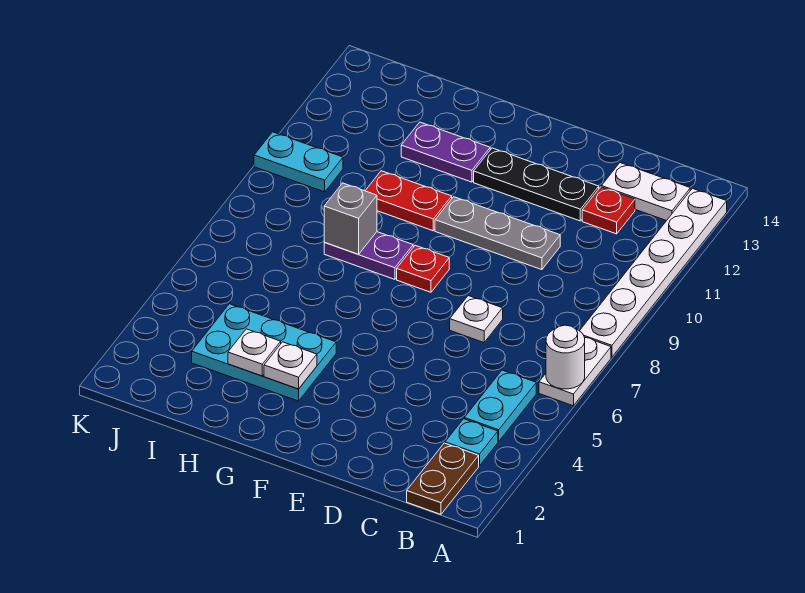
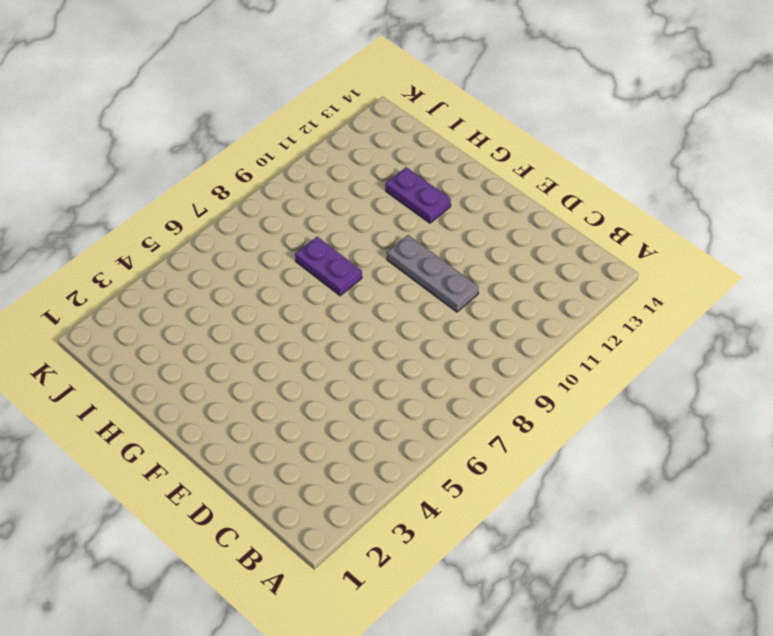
none -> white plate A6:A7 level 1
none -> white plate A8:A13 level 1
none -> brown plate B1:B2 level 1

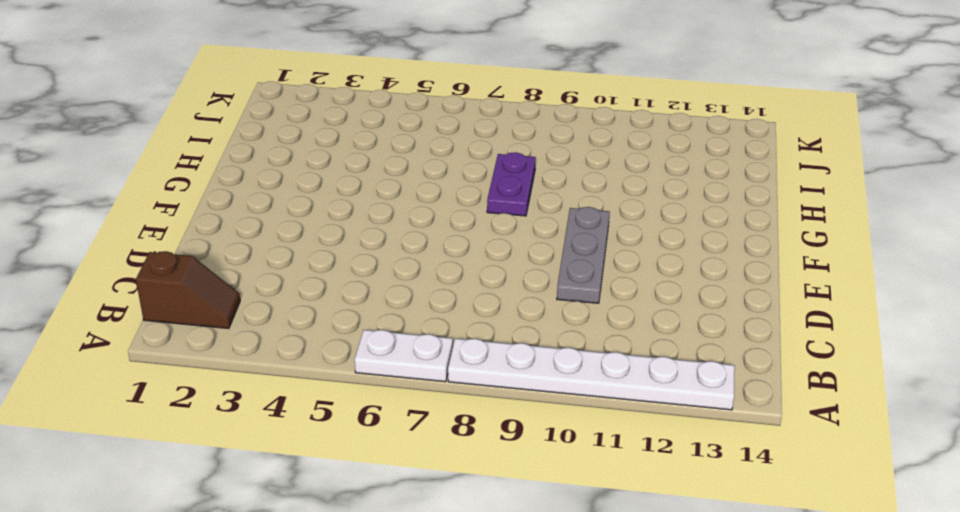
brown slope B1:B2 level 1 top 1 -> brown plate B1:B2 level 1
none -> cyan plate B3 level 1
none -> cyan plate B4:B5 level 1
none -> white plate B13:C13 level 1

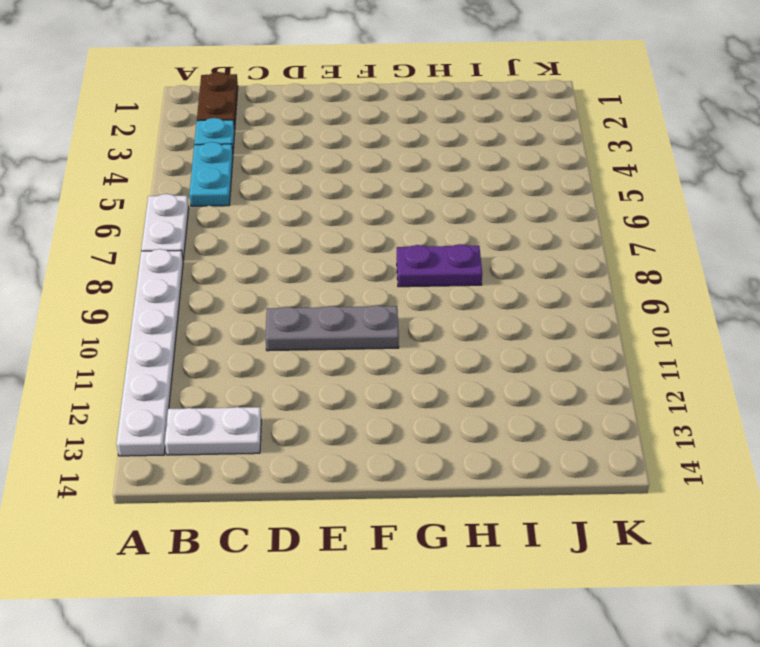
none -> red plate C12 level 1
none -> white plate D7 level 1
none -> black plate D12:F12 level 1

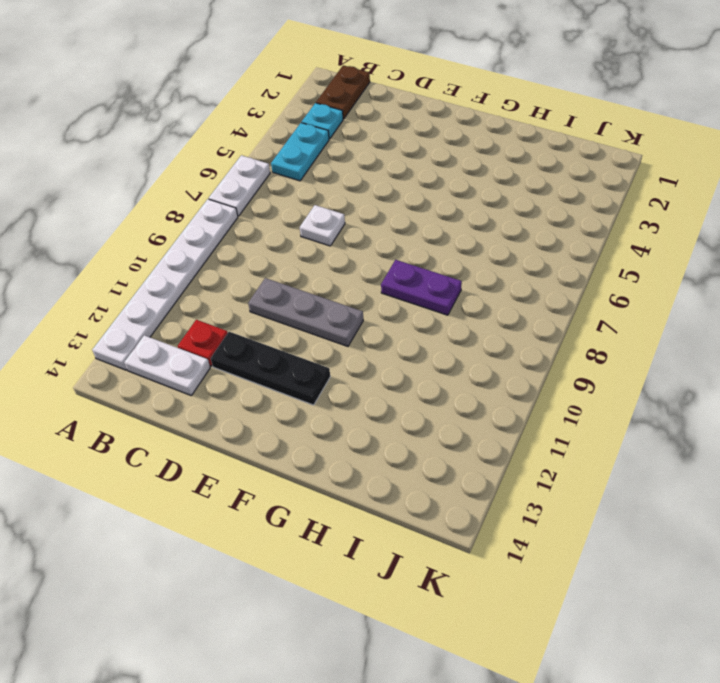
none -> red plate F8 level 1
none -> cyan plate G3:I4 level 1
none -> red plate G10:H10 level 1

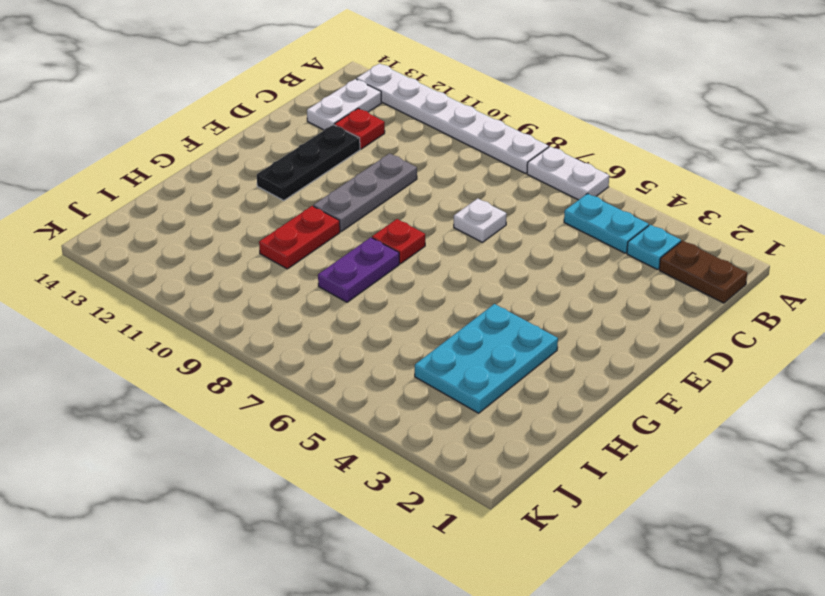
none -> purple plate G12:H12 level 1
none -> cyan plate J10:K10 level 1
none -> white round brick A6 level 2

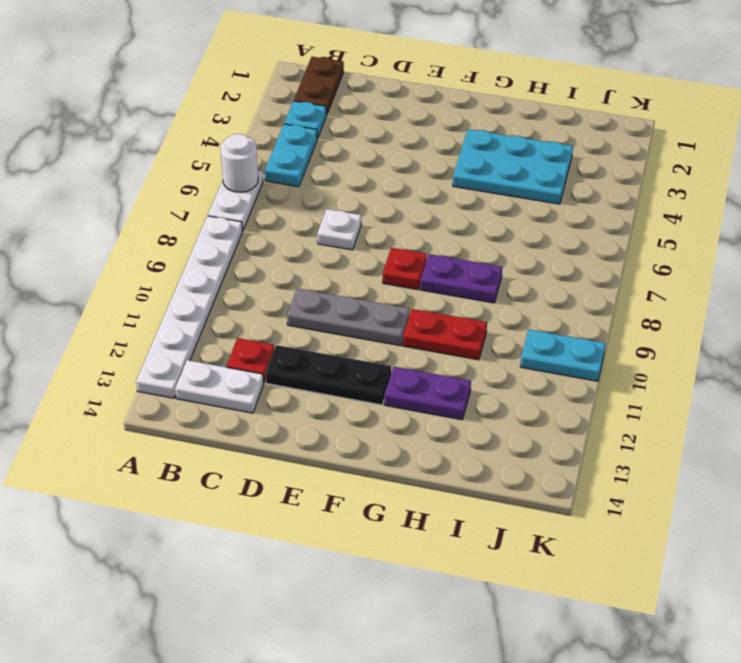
none -> white plate G3 level 2
none -> white plate H3 level 2
none -> grey brick H8 level 2

